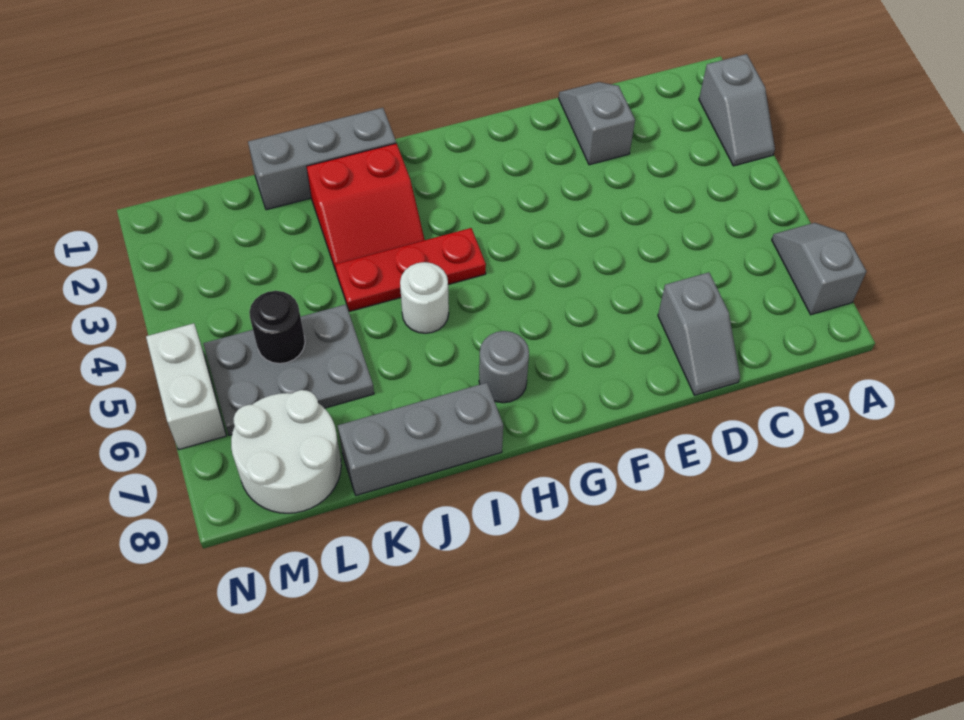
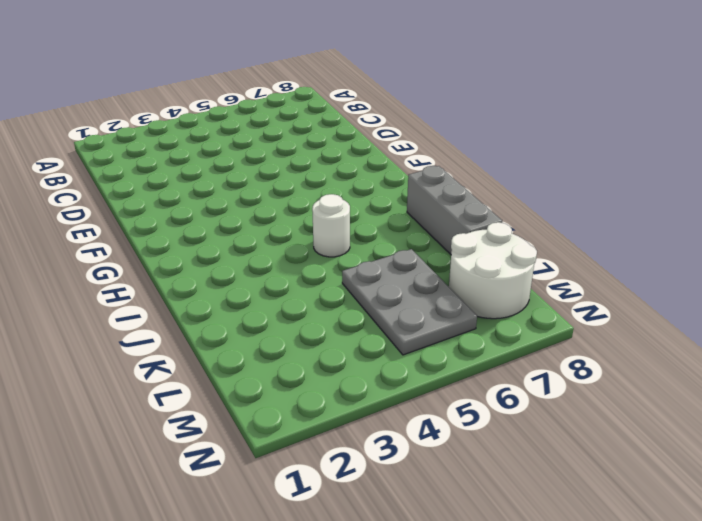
none -> grey slope A2:A3 level 1 top 2
none -> grey slope A6:A7 level 1 top 7
none -> grey slope D1:D2 level 1 top 2

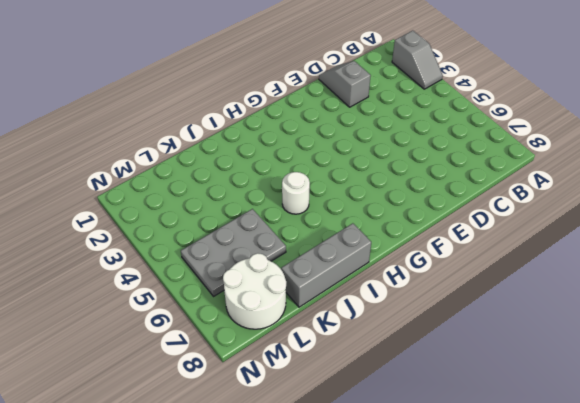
none -> grey slope A6:A7 level 1 top 7
none -> grey slope D7:D8 level 1 top 7
none -> red plate H4:J4 level 1

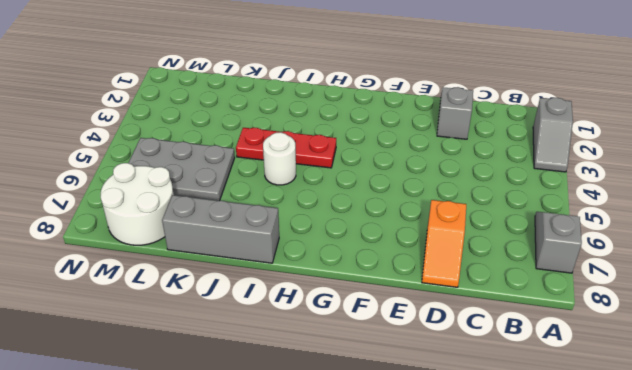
orange slope D7:D8 level 1 top 7 -> grey slope D7:D8 level 1 top 7
none -> grey round brick H7 level 1
none -> grey brick I1:K1 level 1
none -> red slope I2:J3 level 1 top 2

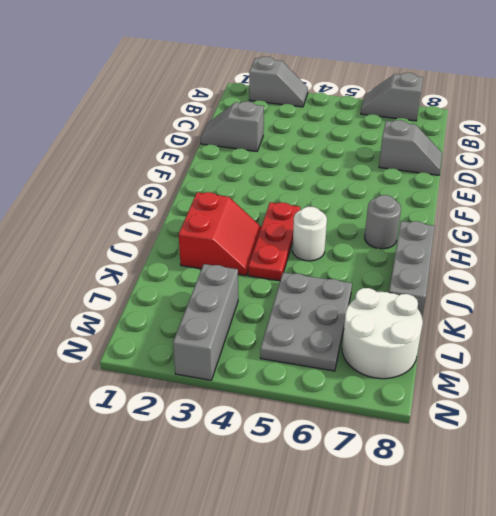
grey brick L3:N3 level 1 -> grey brick I1:K1 level 1
none -> white brick N5:N6 level 1
none -> black round brick L5 level 2

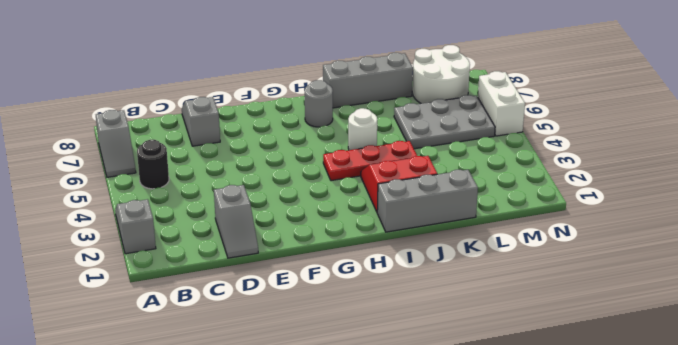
black round brick B5 level 1 -> black round brick L5 level 2

